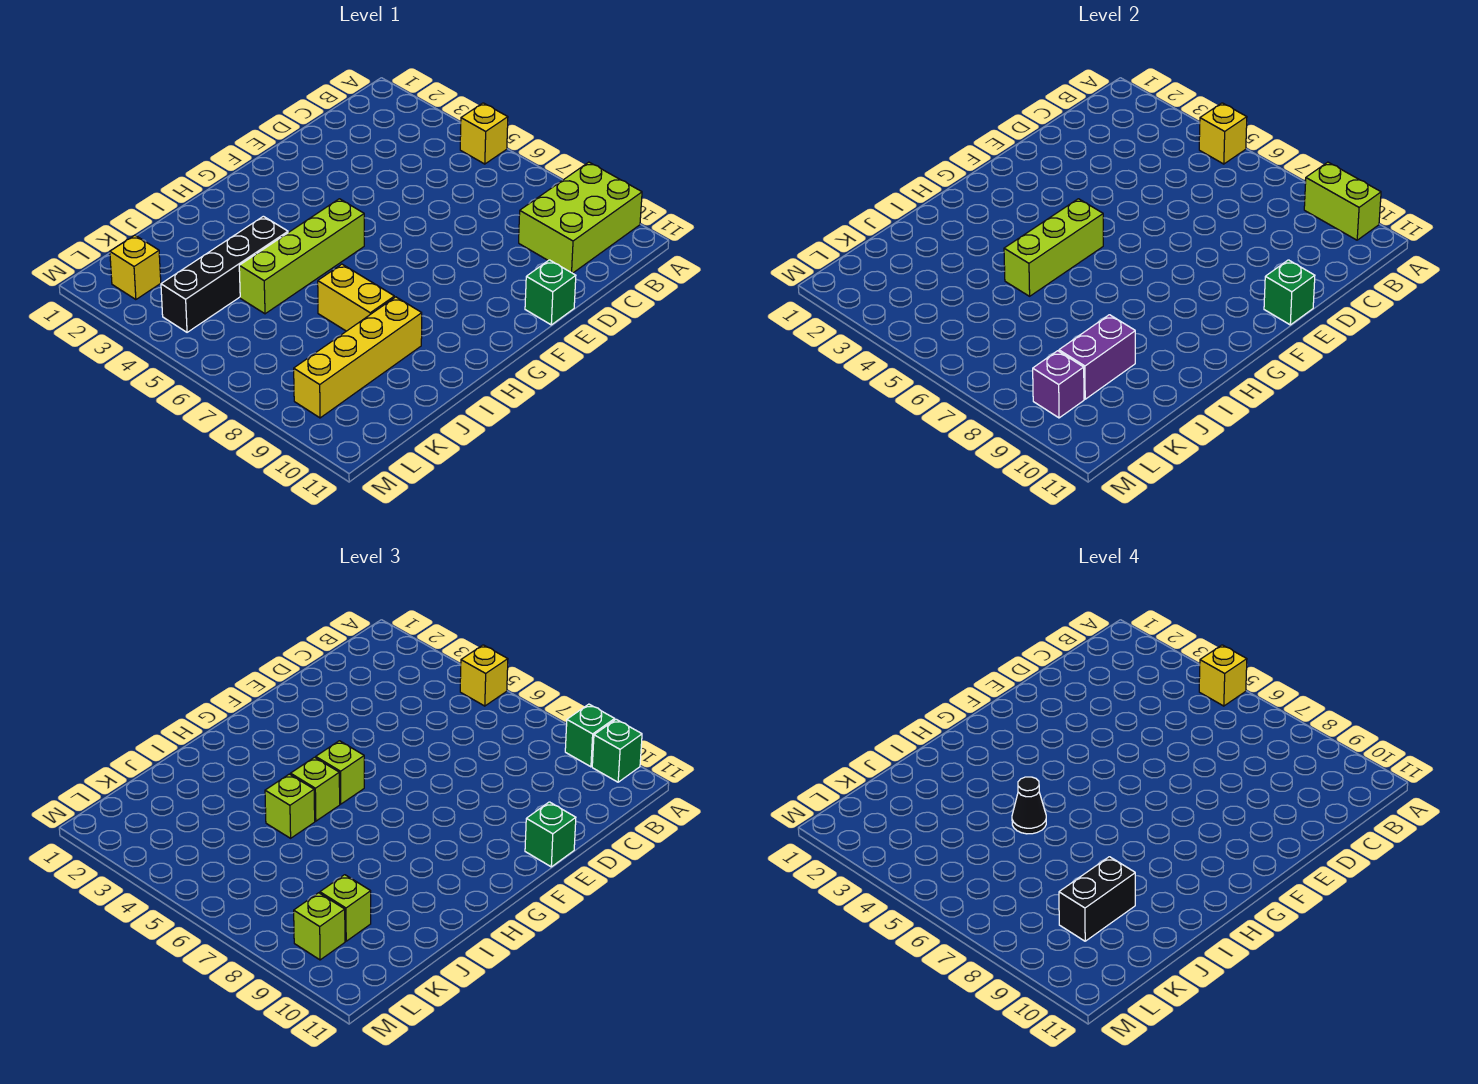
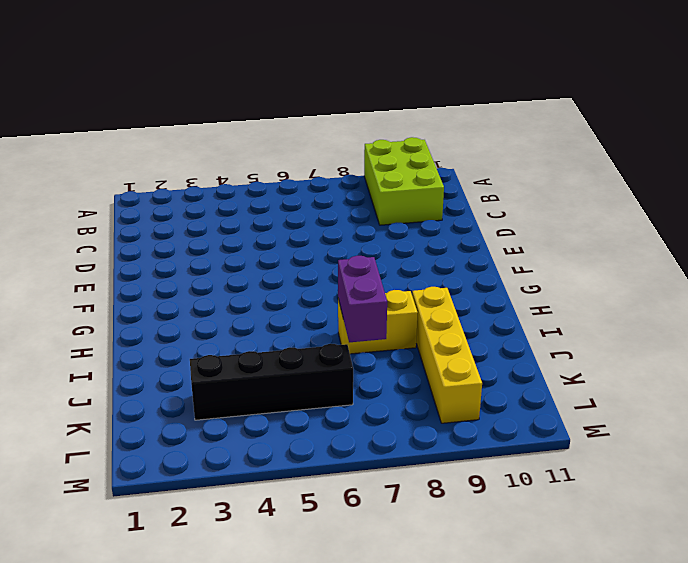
purple brick I7:J7 level 2 -> purple brick J9:K9 level 2
black brick K3:K6 level 1 -> black brick I4:L4 level 1
none -> yellow brick A5 level 1
none -> green brick E11 level 1
none -> lime brick G5:J5 level 1

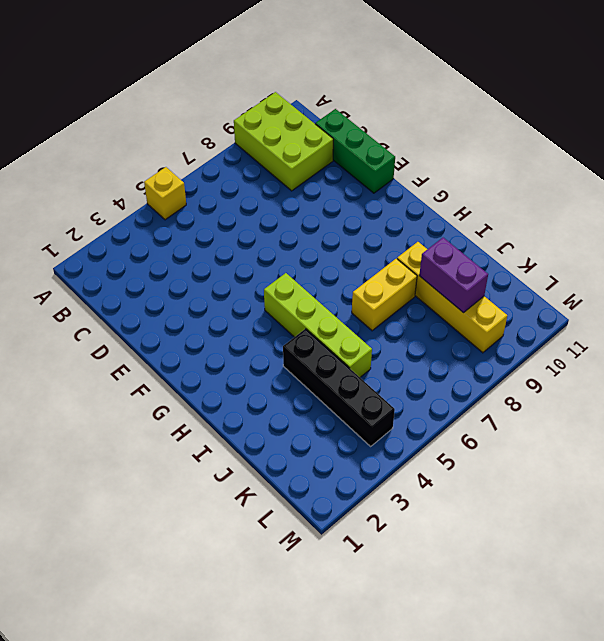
green brick C11:E11 level 1 -> green brick E11 level 1
none -> yellow brick L2 level 1
none -> yellow brick A5 level 2
none -> lime brick A9:A10 level 2

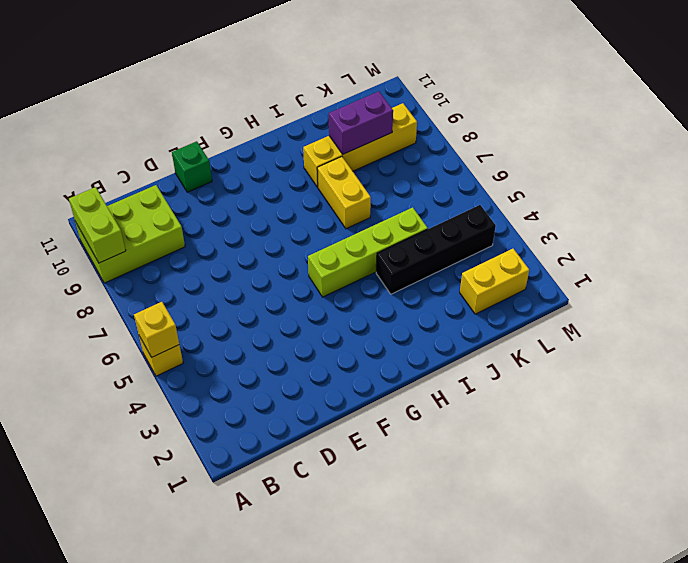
yellow brick K2:L2 level 1 -> yellow brick L2 level 1
none -> green brick E11 level 2
none -> lime brick G5:I5 level 2
none -> purple brick L9 level 2

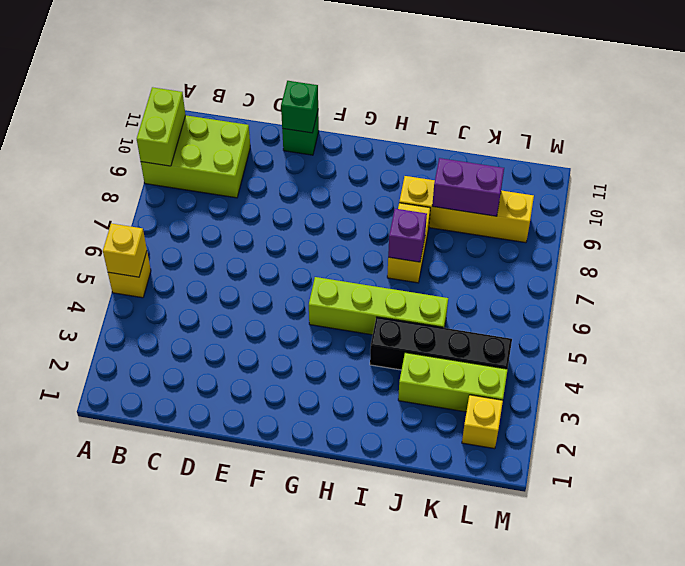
purple brick I7 level 2 -> purple brick L9 level 2
lime brick J3:L3 level 1 -> lime brick G5:I5 level 2
none -> yellow brick A5 level 3
none -> green brick A9 level 3
none -> green brick A10 level 3

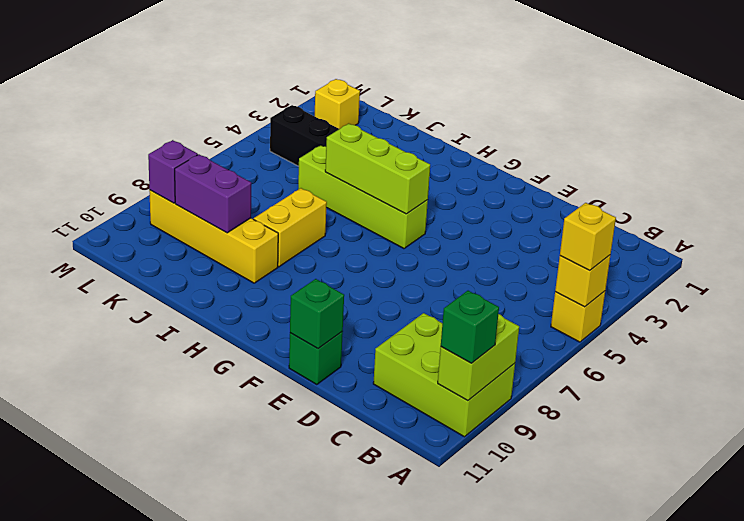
none -> green brick A9 level 3
none -> green brick E11 level 3
none -> lime brick G5 level 3

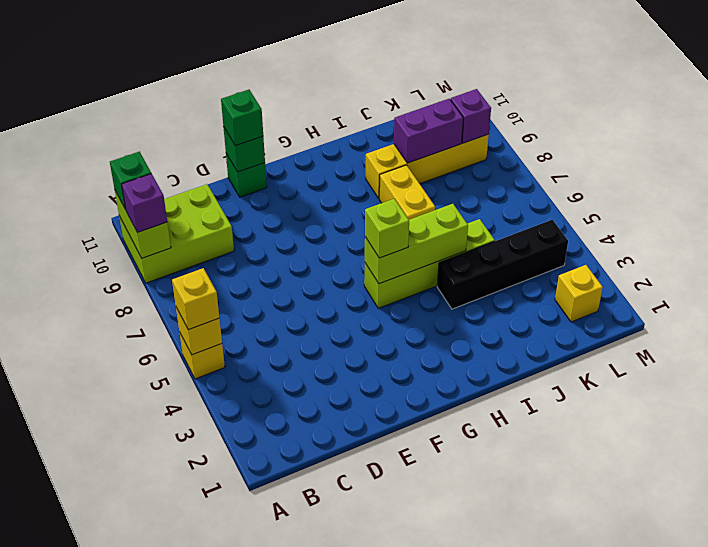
purple brick A9 level 3 -> green brick A9 level 3
none -> lime brick H5 level 3
none -> lime brick I5 level 3
none -> lime brick K9 level 3

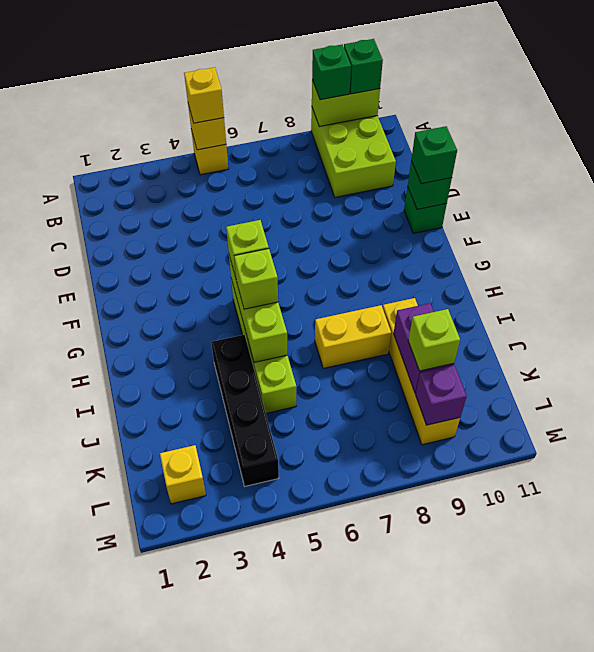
none -> lime brick I5 level 3
none -> lime brick L9 level 3
none -> yellow brick A5 level 4

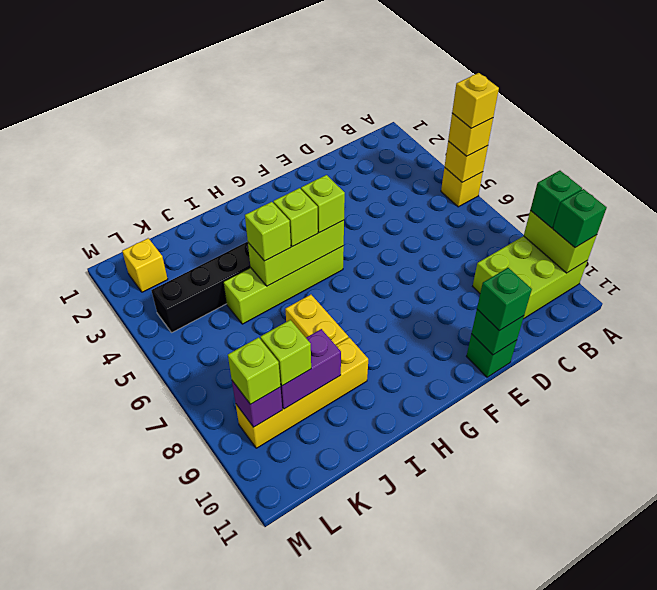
none -> black cone I5 level 4
none -> black brick J9:K9 level 4

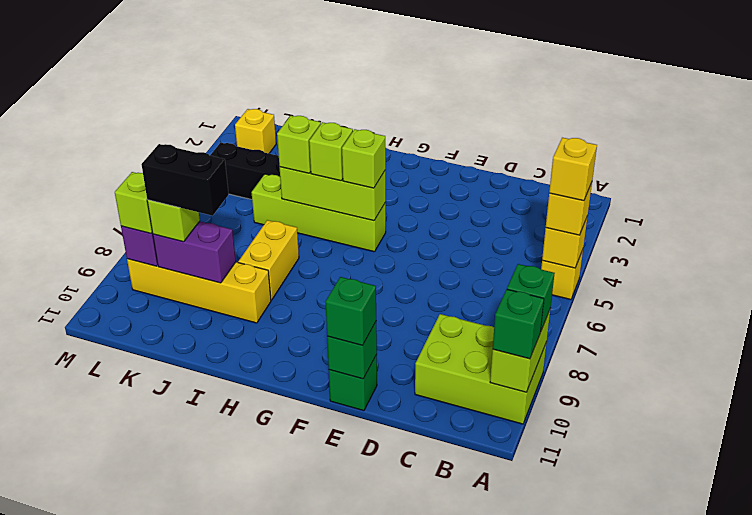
none -> black cone I5 level 4

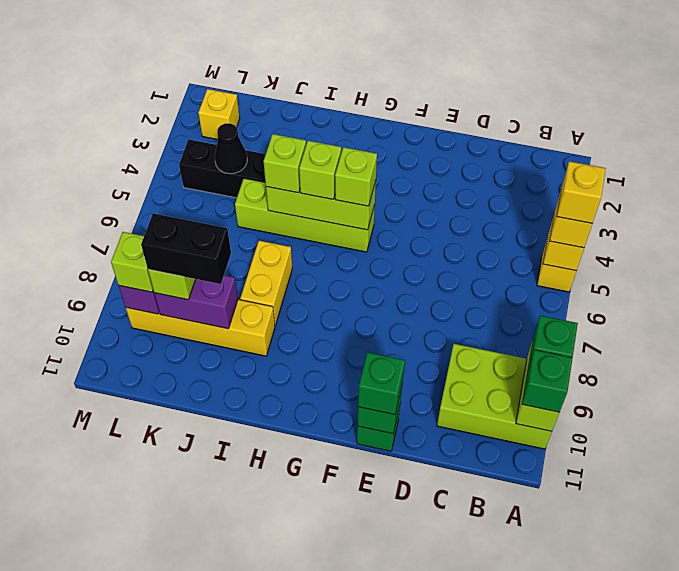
black cone K4 level 2 -> black cone I5 level 4

